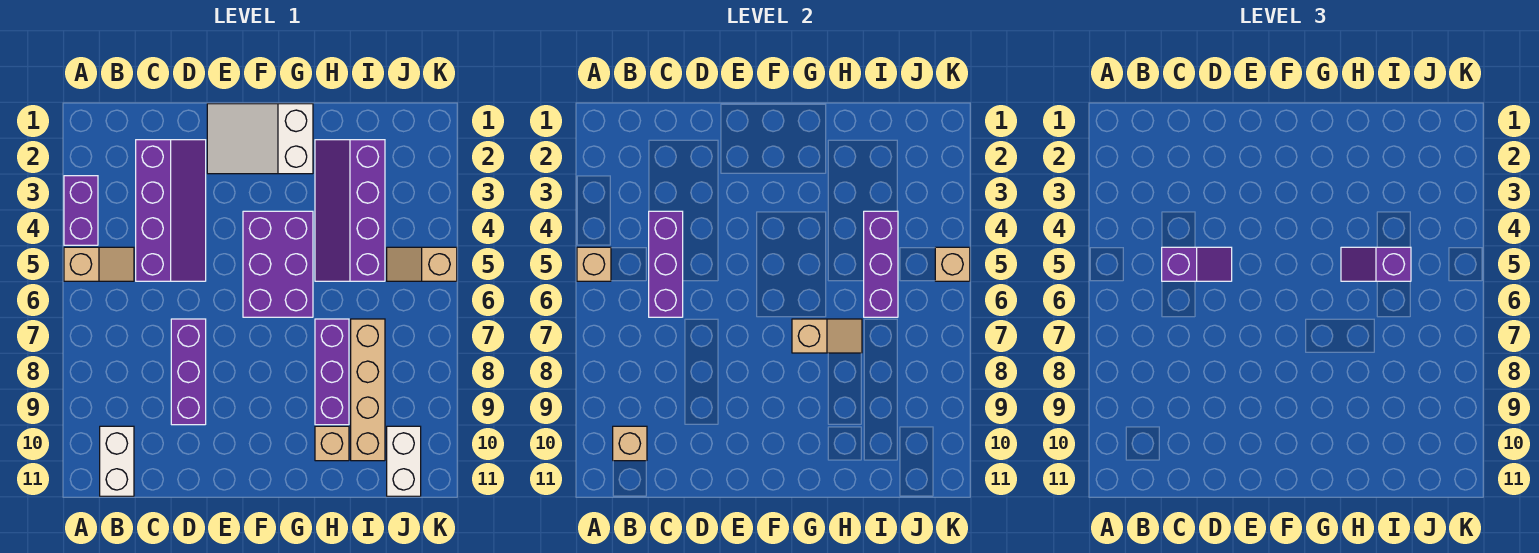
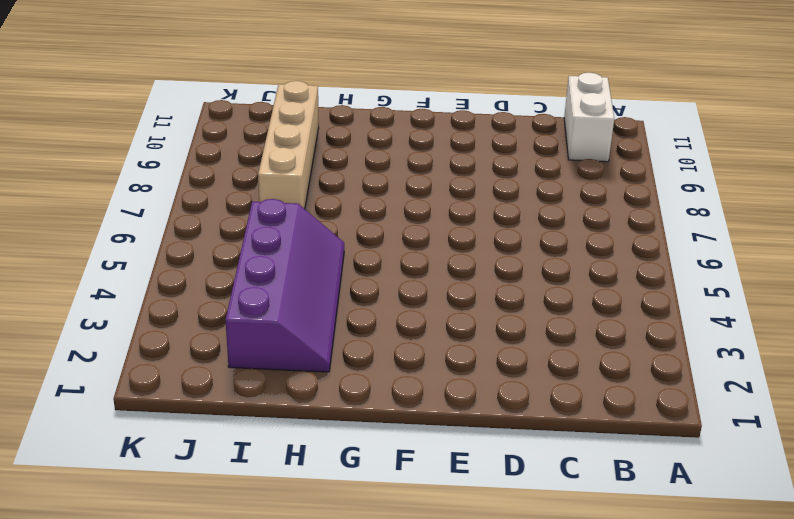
none -> purple brick A3:A4 level 1
none -> tan slope A5:B5 level 1 top A
none -> purple slope C2:D5 level 1 top C

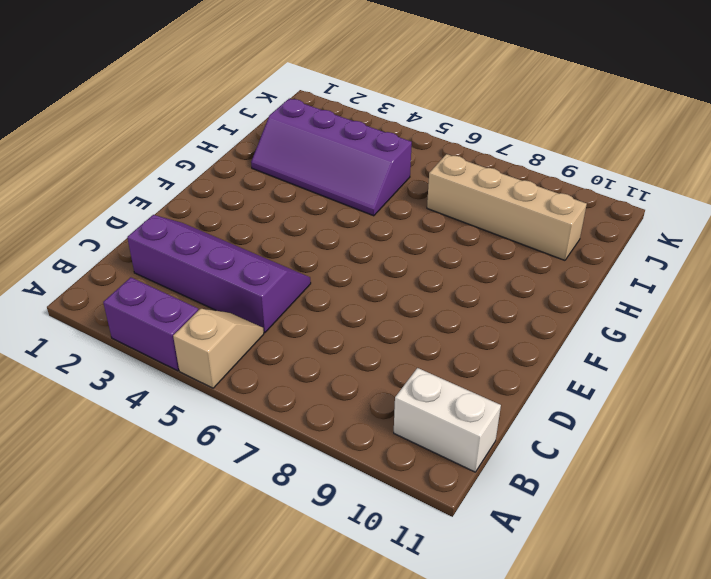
none -> purple brick D7:D9 level 1
none -> white slope E1:G2 level 1 top G
none -> purple brick F4:G6 level 1

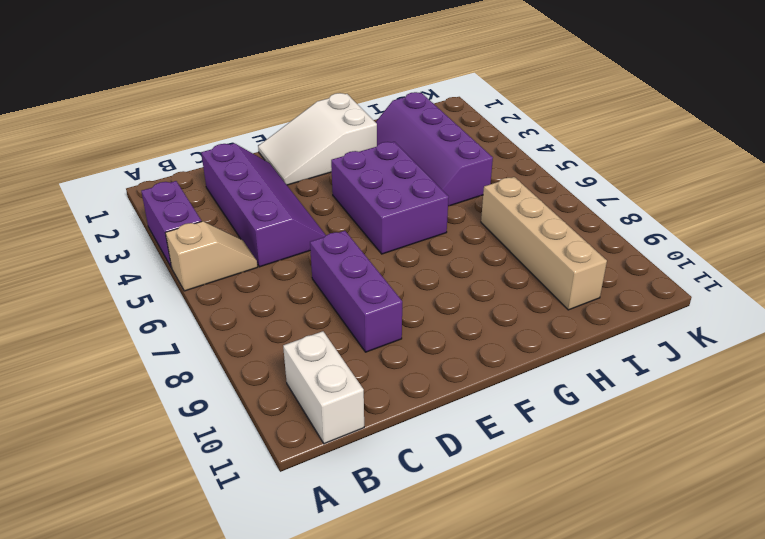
none -> purple brick H7:H9 level 1
none -> tan brick H10 level 1
none -> tan slope J5:K5 level 1 top K

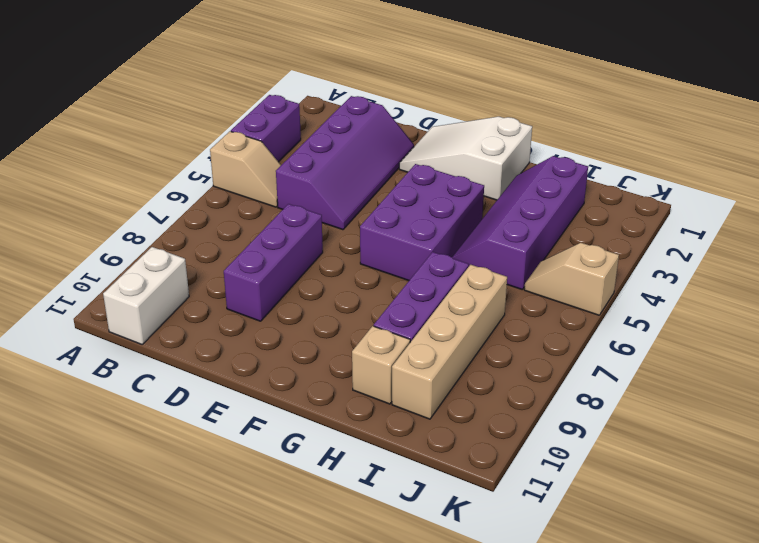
none -> white brick J10:J11 level 1
none -> tan brick A5 level 2
none -> tan brick B10 level 2

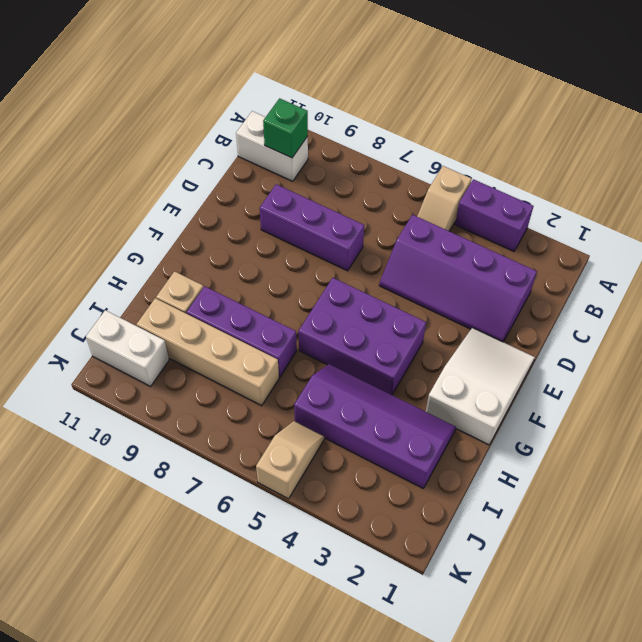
green brick B10 level 2 -> tan brick B10 level 2
none -> tan brick A5 level 2
none -> purple brick C4:C6 level 2
none -> tan slope G7:H7 level 2 top G

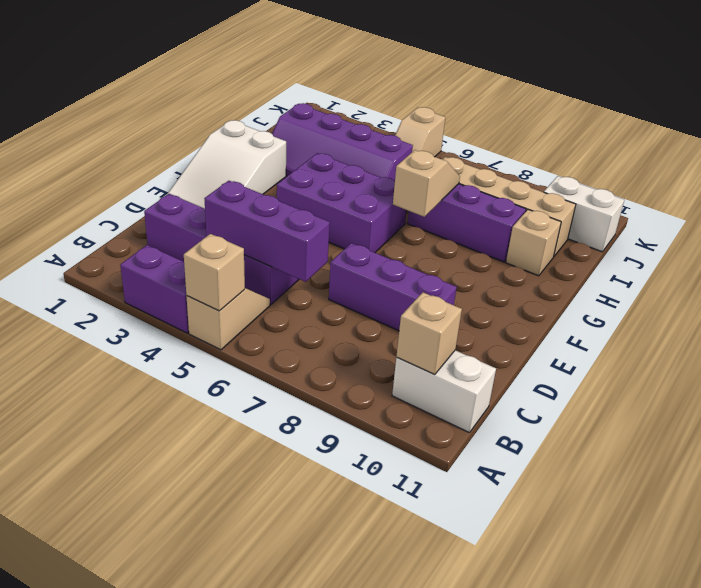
none -> purple brick I4:I6 level 2
none -> tan brick K5 level 2
none -> purple slope C5:D5 level 3 top C

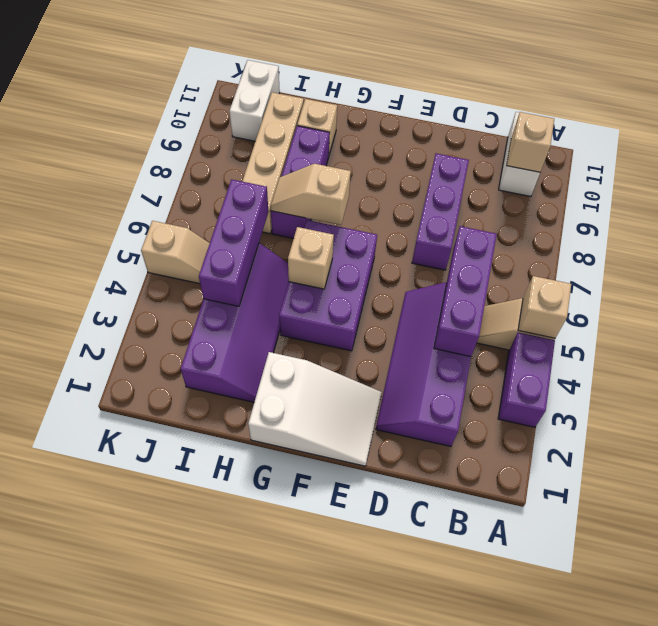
tan brick G5 level 2 -> tan brick K5 level 2
none -> purple slope C5:D5 level 3 top C
none -> purple slope H5:I5 level 3 top I

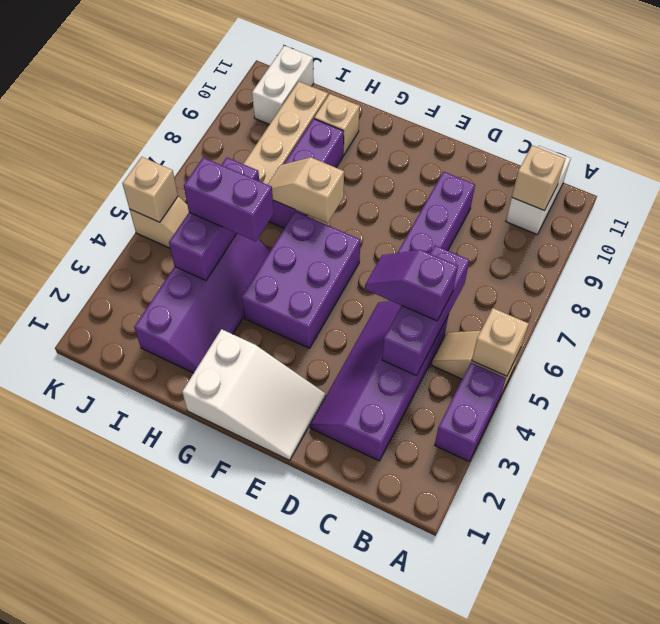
purple brick H5:I5 level 3 -> purple slope H5:I5 level 3 top I

